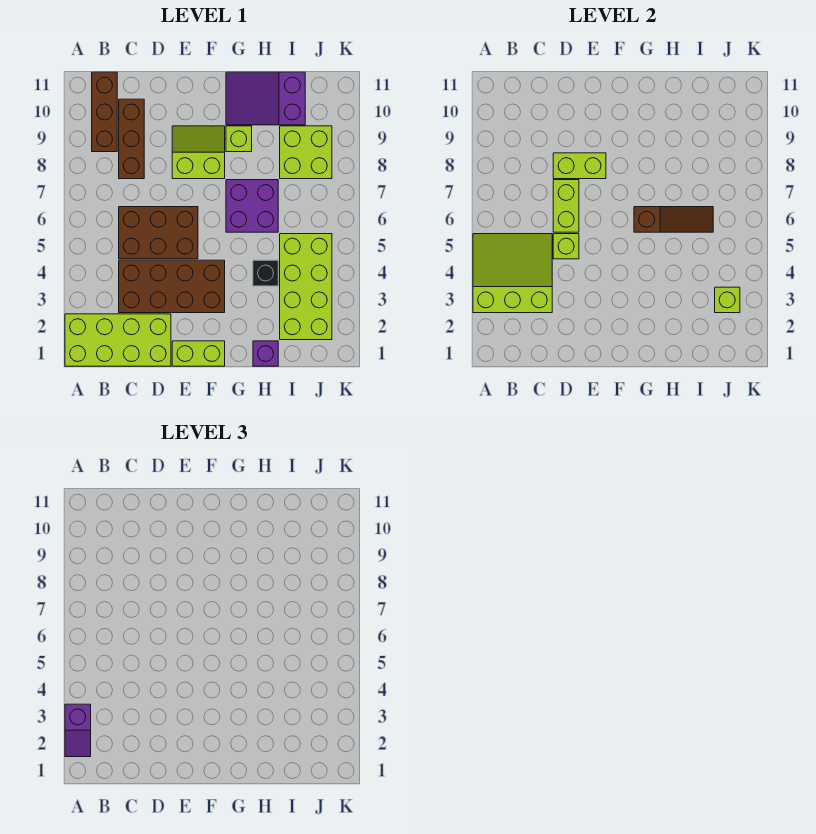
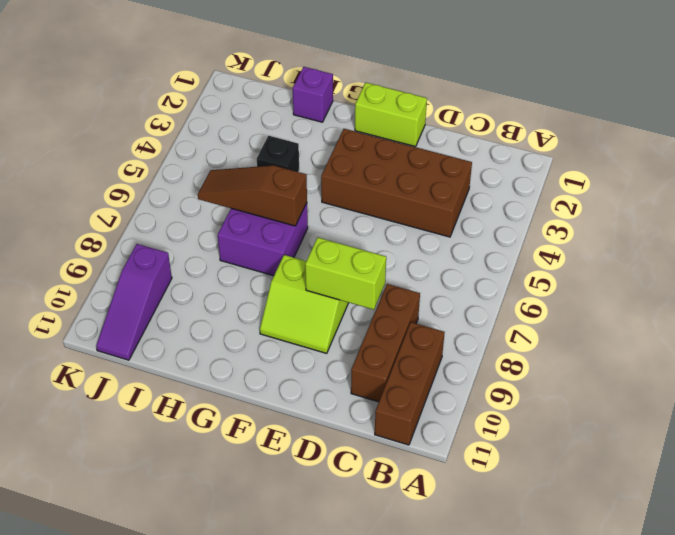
purple slope J9:J11 level 1 top 9 -> lime brick I8:J9 level 1
none -> lime brick A1:D2 level 1
none -> brown brick C5:E6 level 1
none -> lime brick G9 level 1

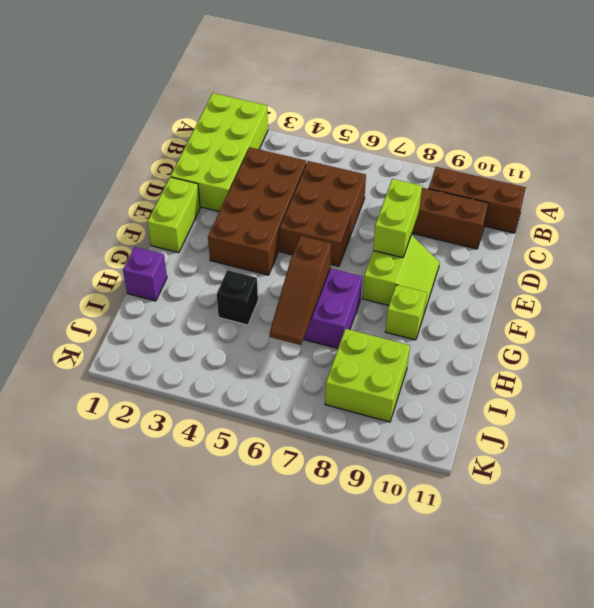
none -> purple slope G10:I11 level 1 top I
none -> lime brick I2:J5 level 1
none -> lime slope A3:C5 level 2 top 3

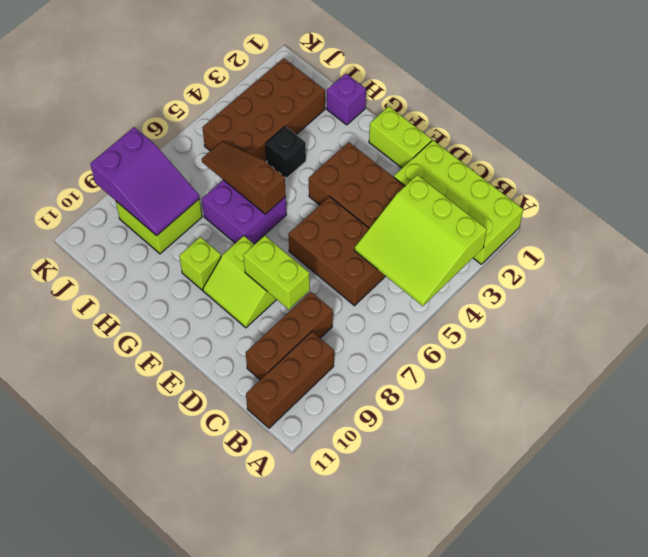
brown brick I2:J5 level 1 -> lime brick I2:J5 level 1
purple slope I8:K9 level 2 top K -> purple slope G10:I11 level 1 top I
none -> lime brick D5 level 2
none -> lime brick D6:D7 level 2
none -> lime brick J3 level 2

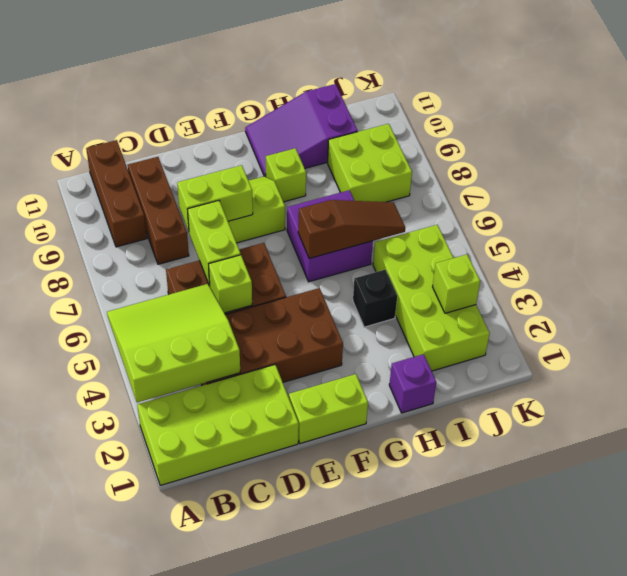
none -> purple slope A2:A3 level 3 top 3

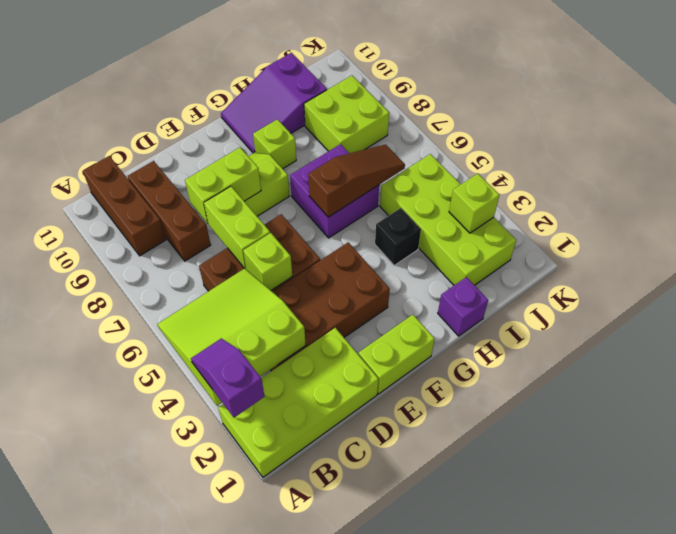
purple slope A2:A3 level 3 top 2 -> purple slope A2:A3 level 3 top 3

